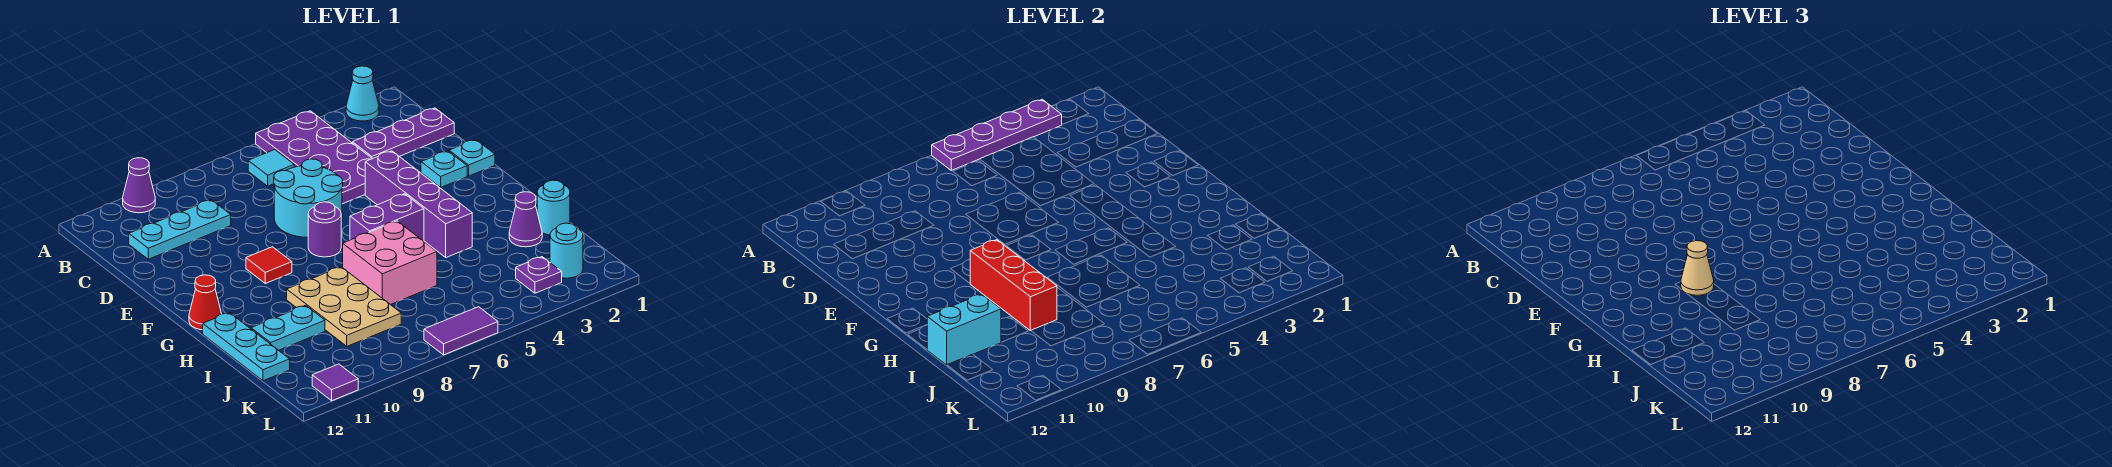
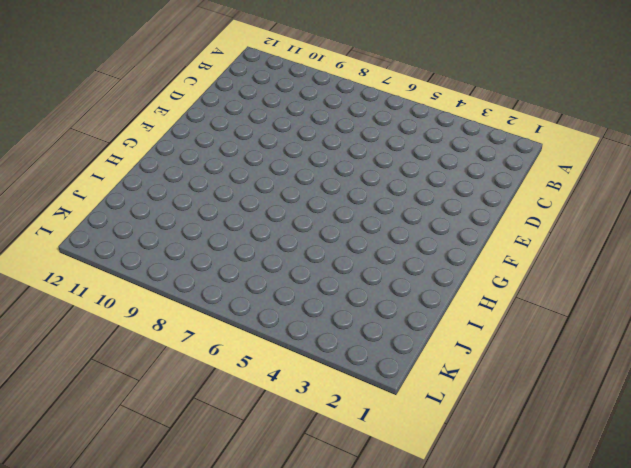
none -> cyan cone A2 level 1
none -> purple plate A4:D5 level 1
none -> purple cone A10 level 1

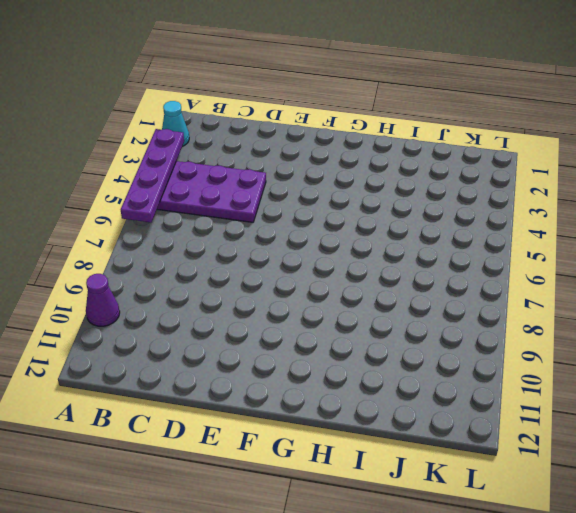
none -> cyan tile B6 level 1
none -> purple plate C1:C3 level 1
none -> cyan plate C9:C11 level 1

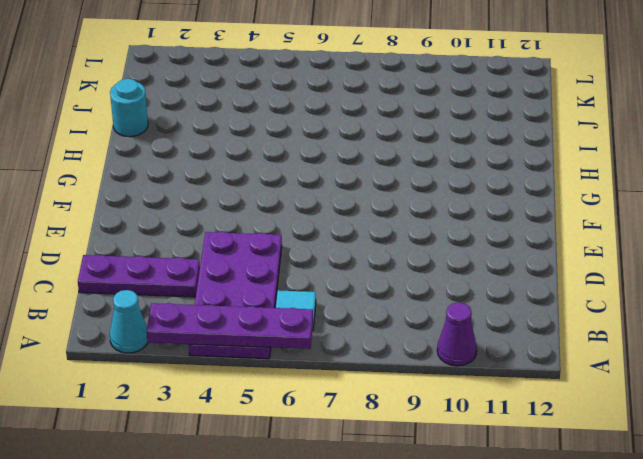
none -> cyan plate C9:C11 level 1
none -> cyan round brick D6:E7 level 1
none -> cyan plate E1 level 1

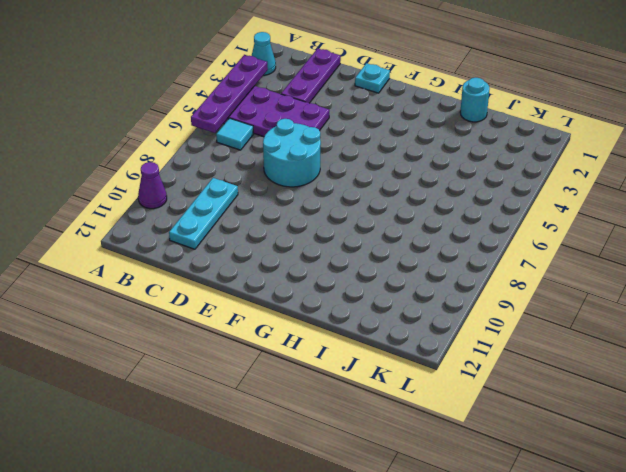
none -> cyan plate E2 level 1
none -> purple brick E4:H4 level 1
none -> purple round brick F7 level 1

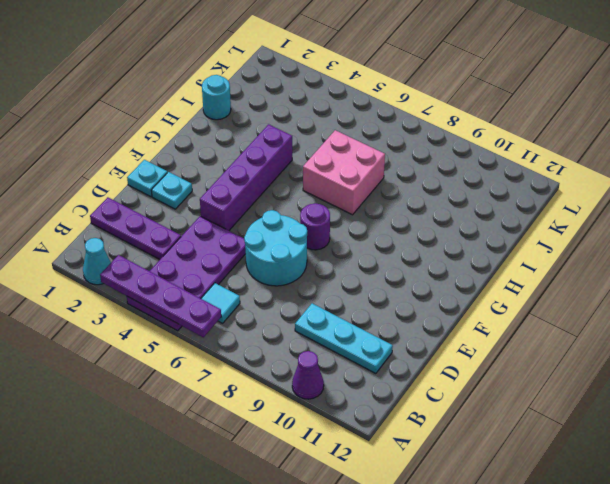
none -> red tile F9 level 1
none -> purple brick G5:G6 level 1
none -> red cone G12 level 1

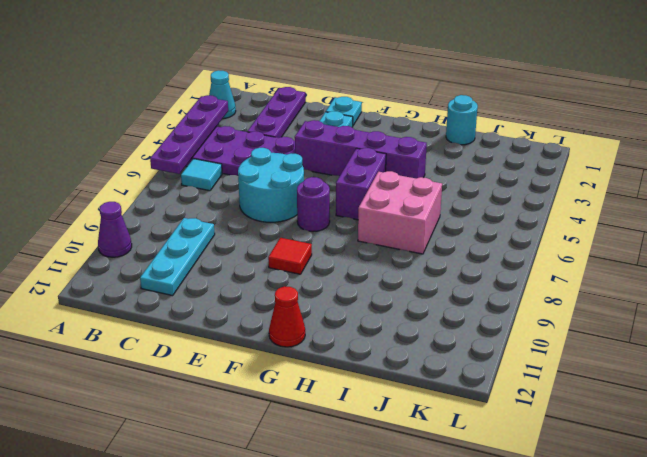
none -> tan plate H8:J9 level 1
none -> cyan plate H12:J12 level 1
none -> purple cone I2 level 1

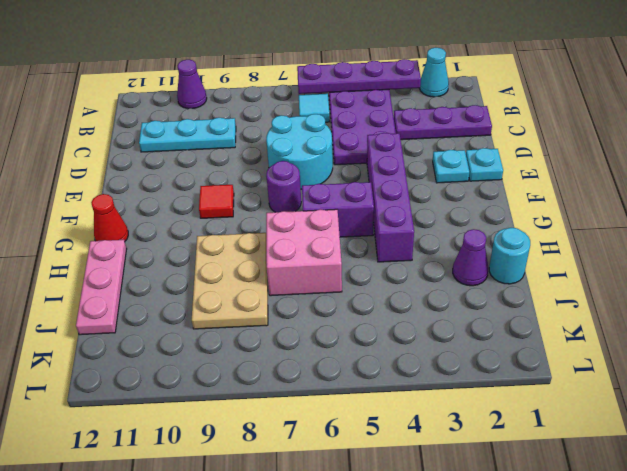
pink plate H12:J12 level 1 -> cyan plate H12:J12 level 1
none -> cyan plate I10:I11 level 1
none -> cyan round brick K2 level 1
none -> purple plate K3 level 1

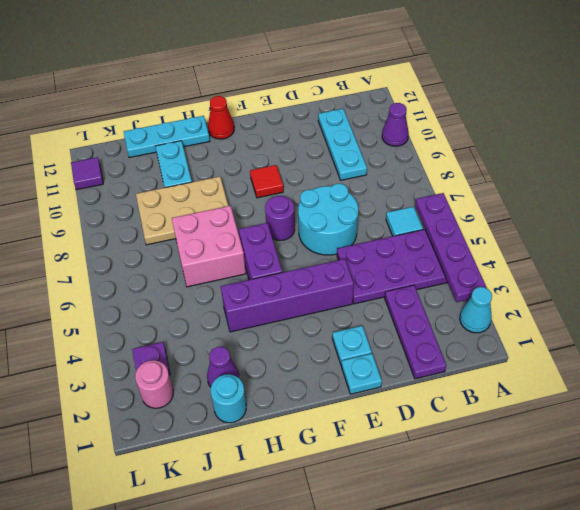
pink round brick K2 level 1 -> cyan round brick K2 level 1
none -> purple tile L6:L7 level 1
none -> red brick G9:I9 level 2
none -> cyan brick I11:I12 level 2

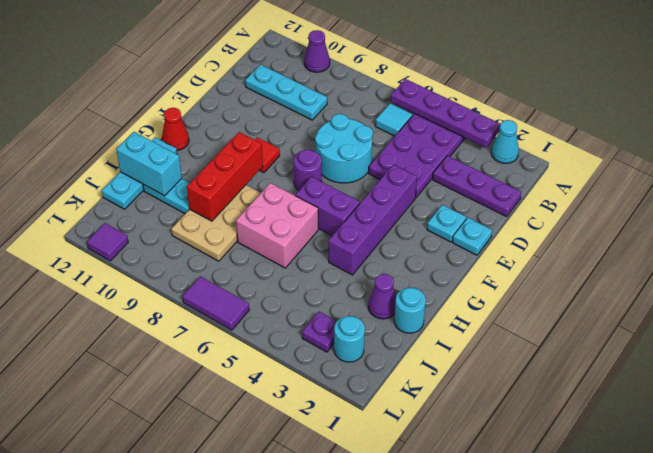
none -> tan cone G9 level 3

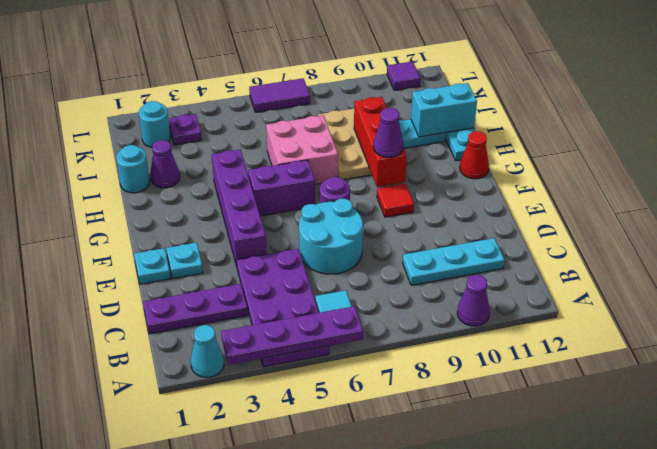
purple cone G9 level 3 -> tan cone G9 level 3

